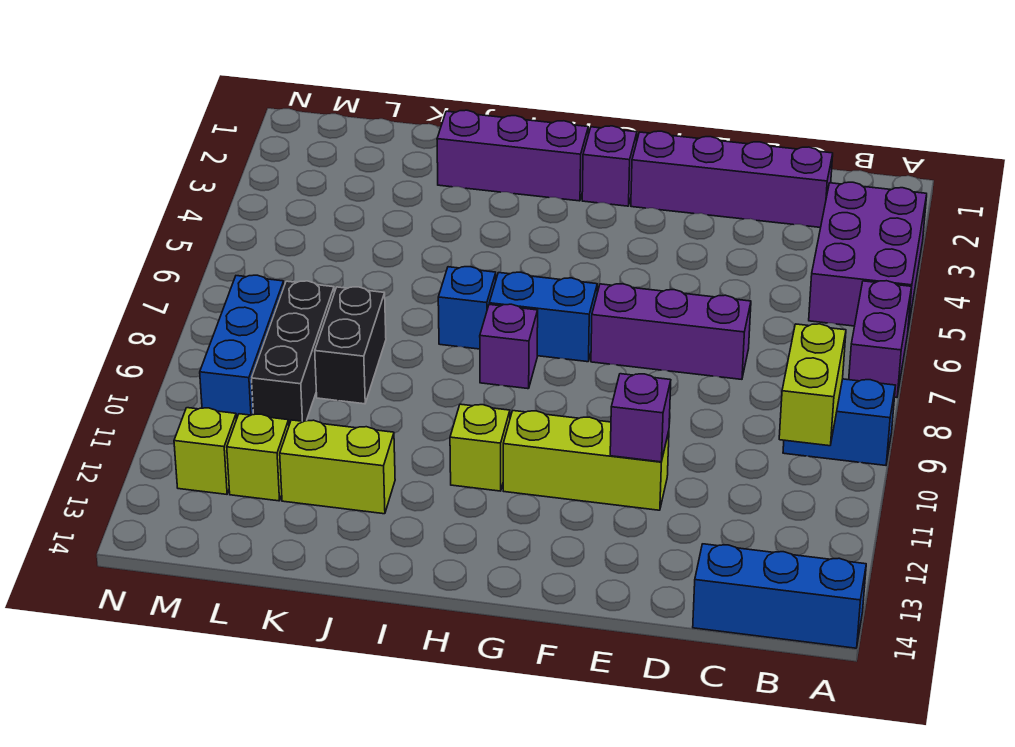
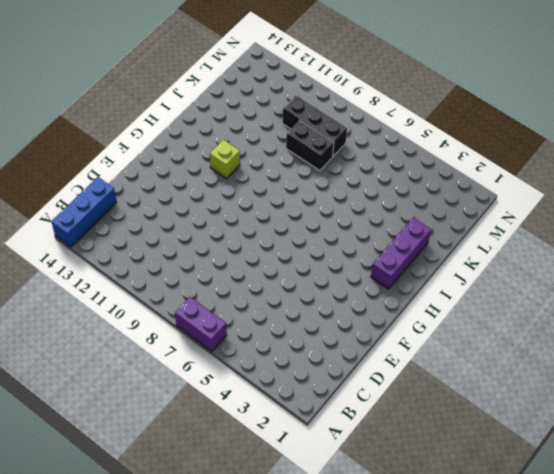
none -> purple brick A3:B5 level 1
none -> blue brick A9:B9 level 1
none -> purple brick C2:F2 level 1

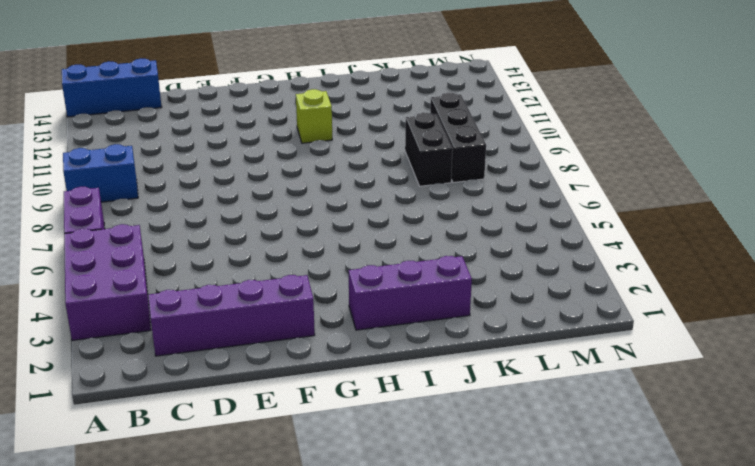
none -> purple brick D7:F7 level 1
none -> lime brick E11:G11 level 1
none -> purple brick G2 level 1

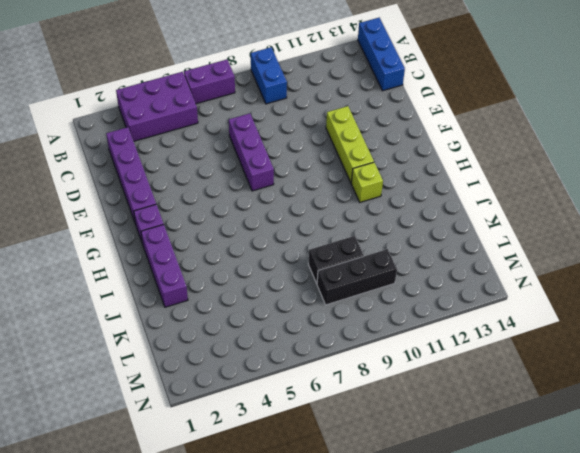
none -> blue brick G7:H7 level 1
none -> purple brick H8 level 1
none -> blue brick I7 level 1

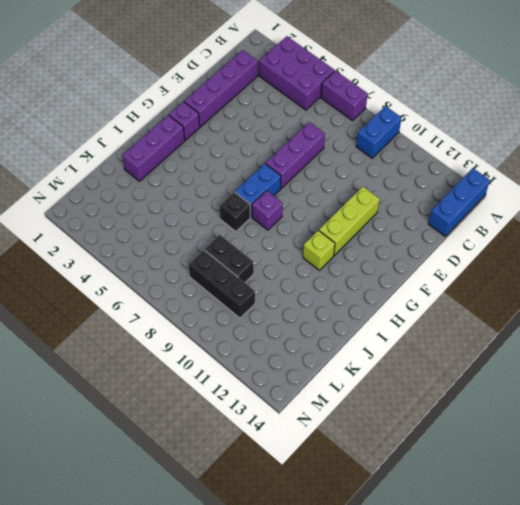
black brick I7 level 1 -> blue brick I7 level 1
none -> lime brick J12:K12 level 1
none -> lime brick L12 level 1
none -> blue brick M8:M10 level 1

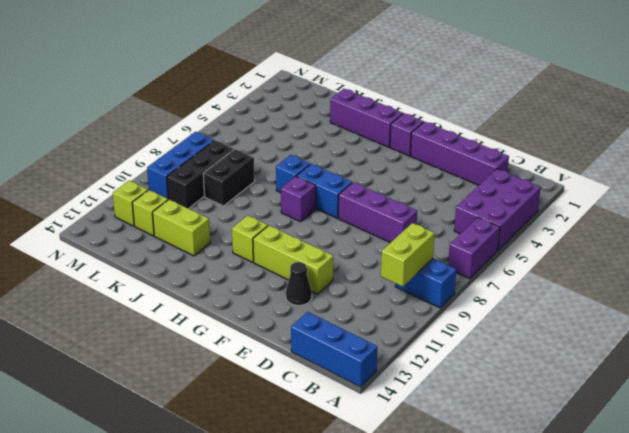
black cone E12 level 1 -> none
none -> purple brick E11 level 2

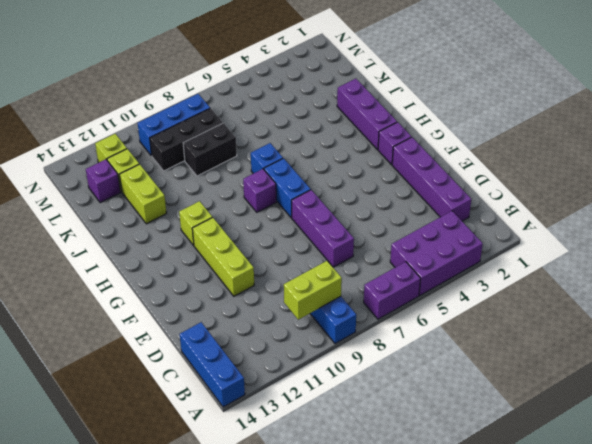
purple brick L13 level 1 -> purple brick E11 level 2

